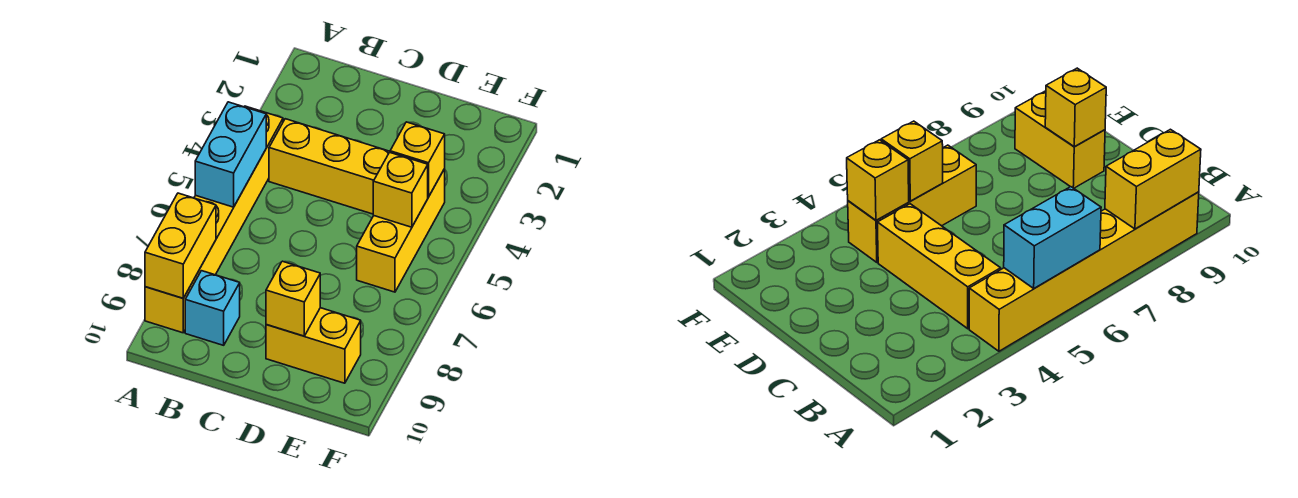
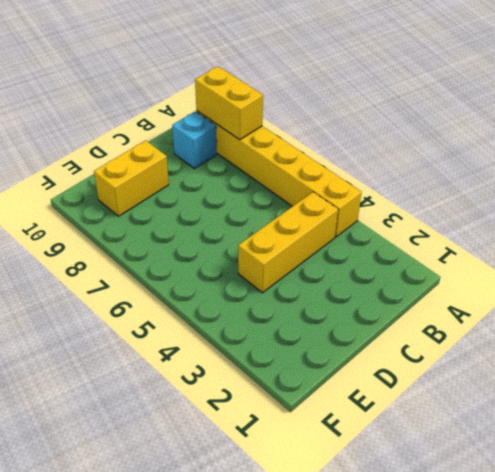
none -> yellow brick E4:E6 level 1
none -> cyan brick A5:A6 level 2

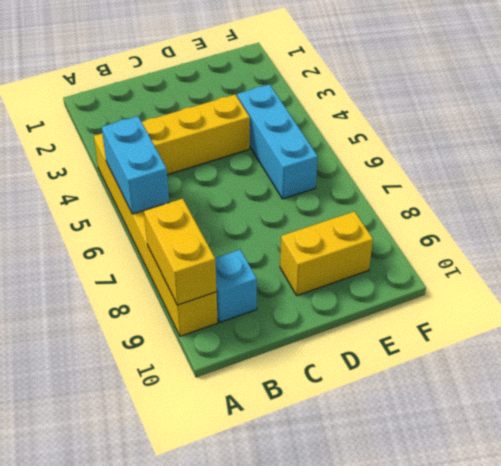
cyan brick E4:E6 level 1 -> yellow brick E4:E6 level 1
none -> yellow brick D9 level 2
none -> yellow brick E4 level 2

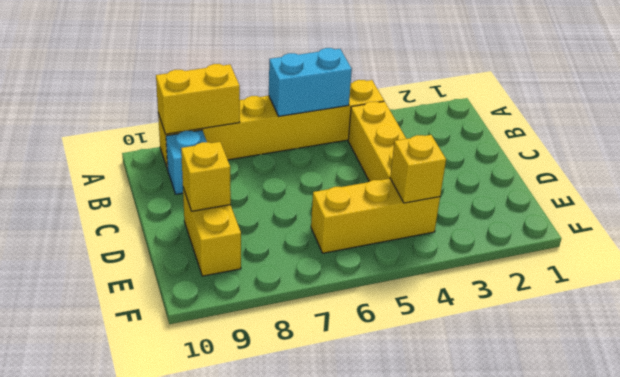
none -> yellow brick E5 level 2

